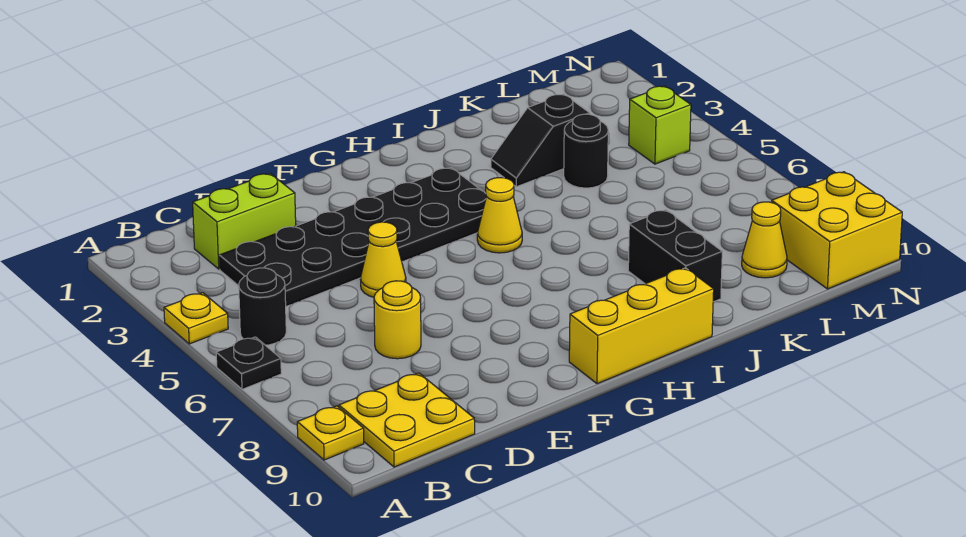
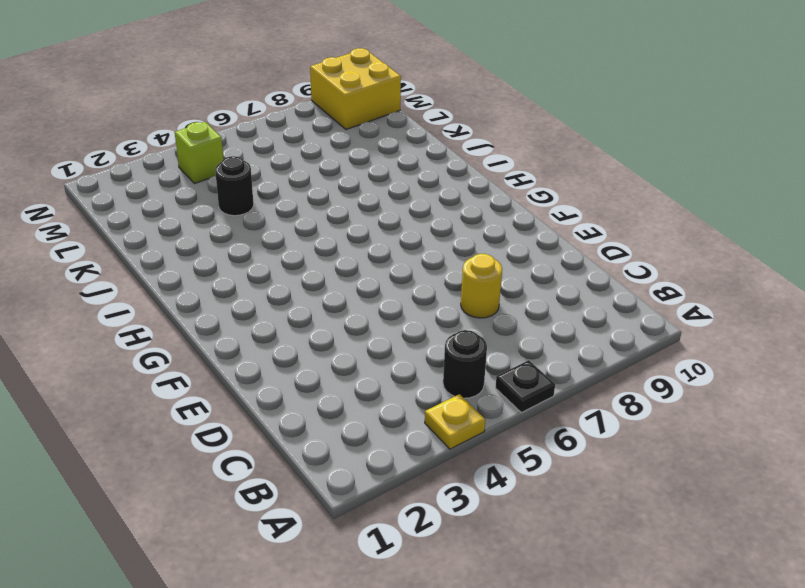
none -> yellow plate A9 level 1
none -> yellow plate B9:C10 level 1
none -> lime brick C2:D2 level 1

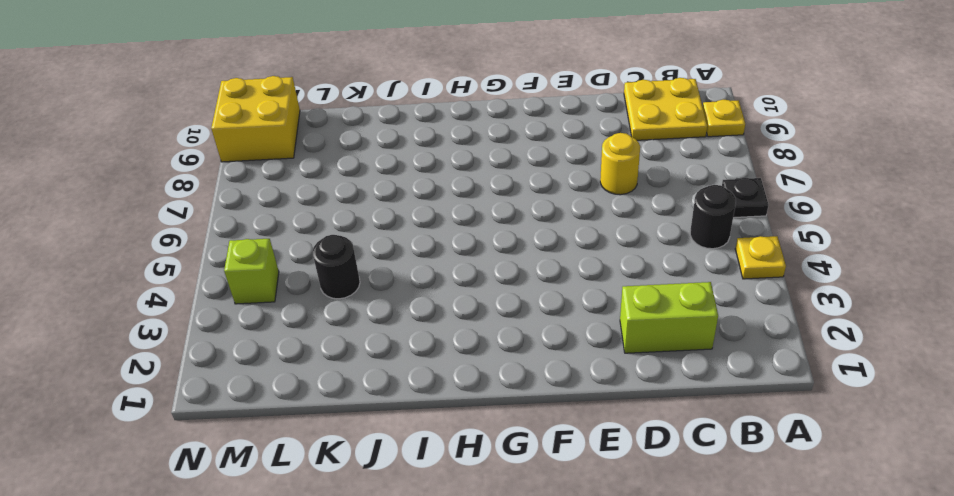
none -> black plate C3:H4 level 1
none -> yellow cone E5 level 1
none -> yellow brick G10:I10 level 1

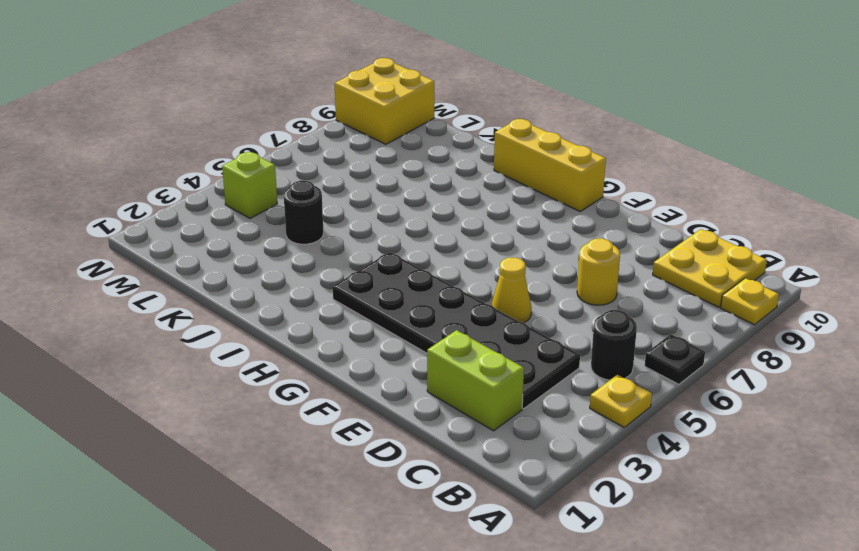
none -> yellow cone H5 level 1
none -> black slope J3:K3 level 1 top K
none -> black brick J8:J9 level 1

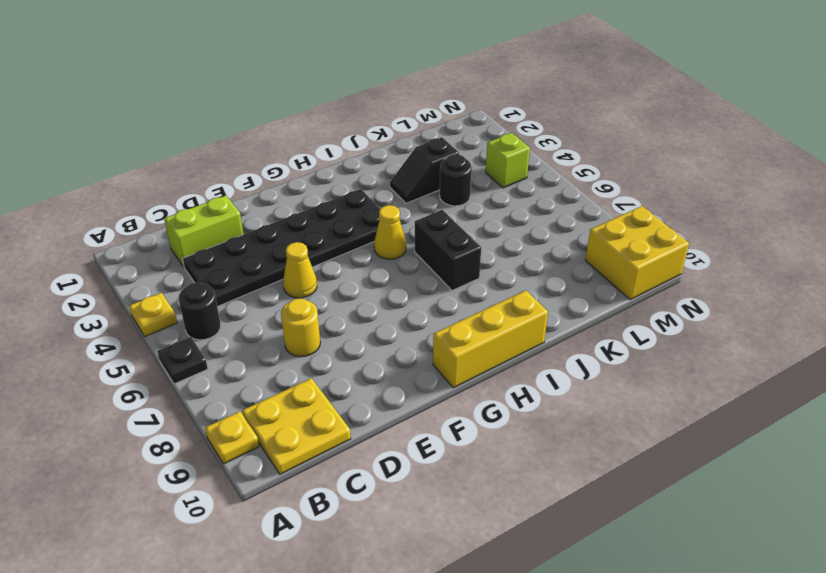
black brick I6:I7 level 1 -> black brick J8:J9 level 1
none -> yellow cone L9 level 1

